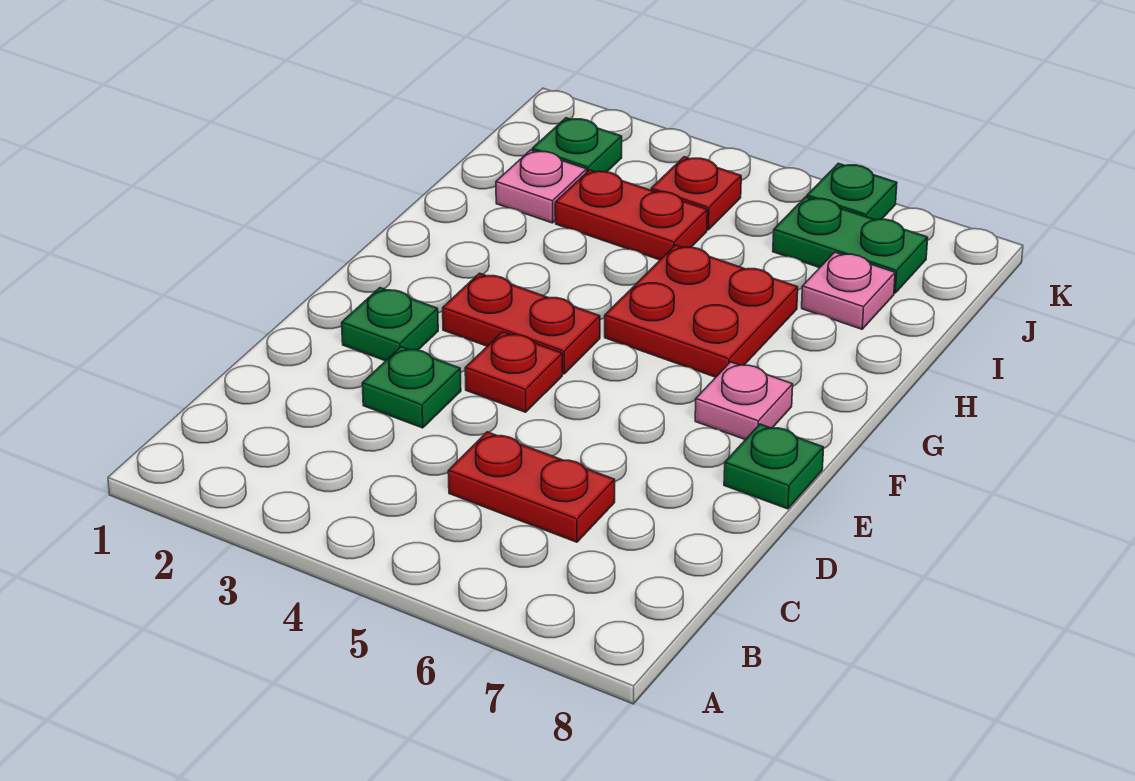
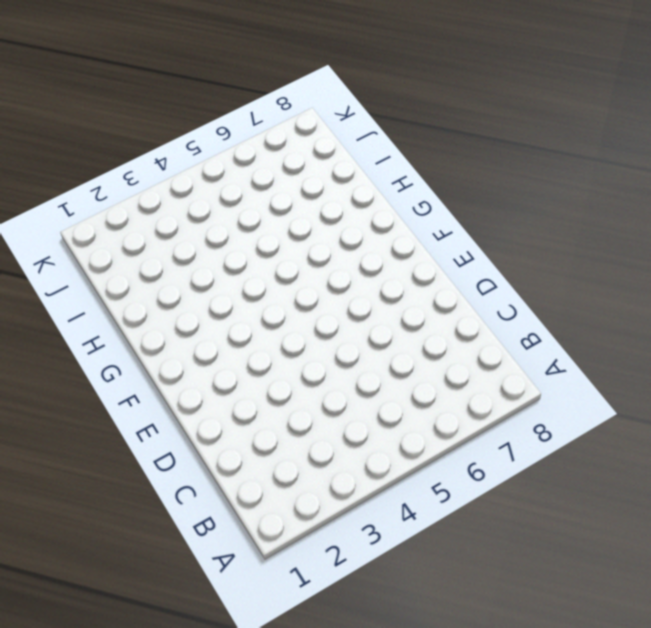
none -> red plate C5:C6 level 1
none -> green plate D3 level 1
none -> green plate E2 level 1

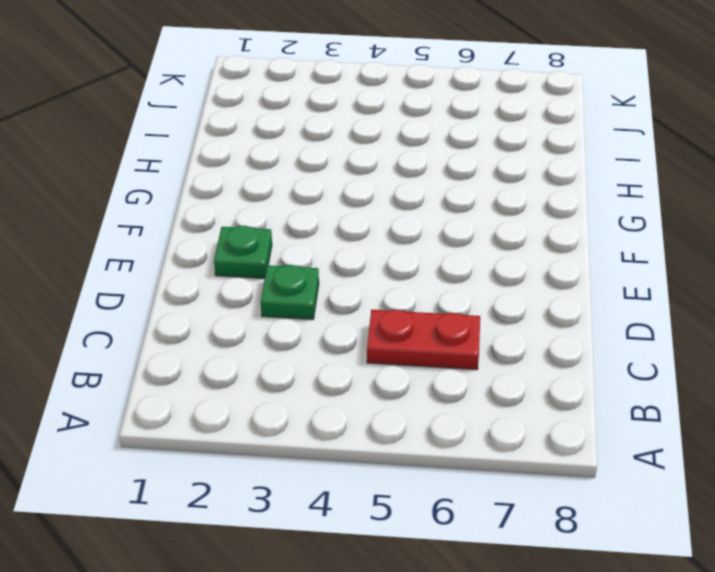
none -> red plate E4 level 1
none -> green plate E8 level 1
none -> red plate F3:F4 level 1

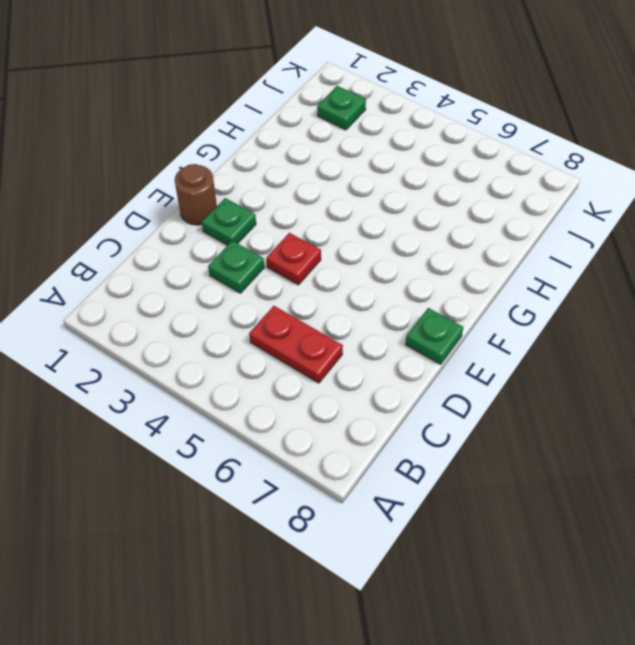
brown round brick E1 level 1 -> none
none -> red plate F3:F4 level 1
none -> pink plate F7 level 1
none -> red plate G5:H6 level 1

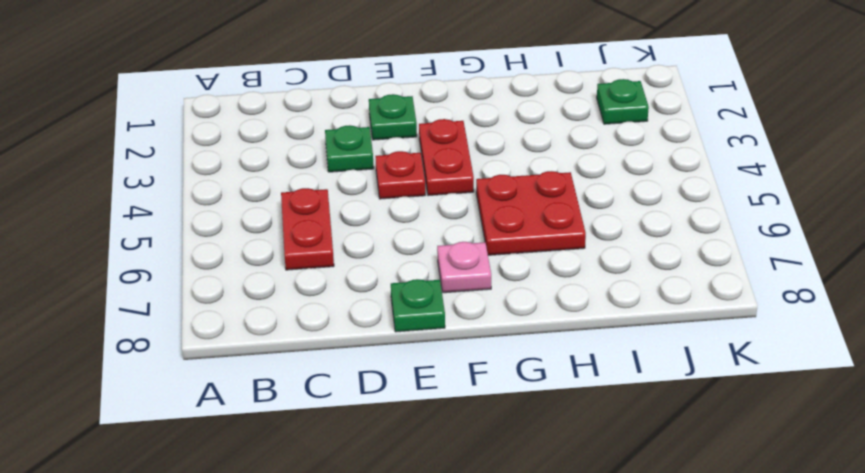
none -> pink plate I2 level 1
none -> red plate I3:I4 level 1
none -> pink plate I7 level 1

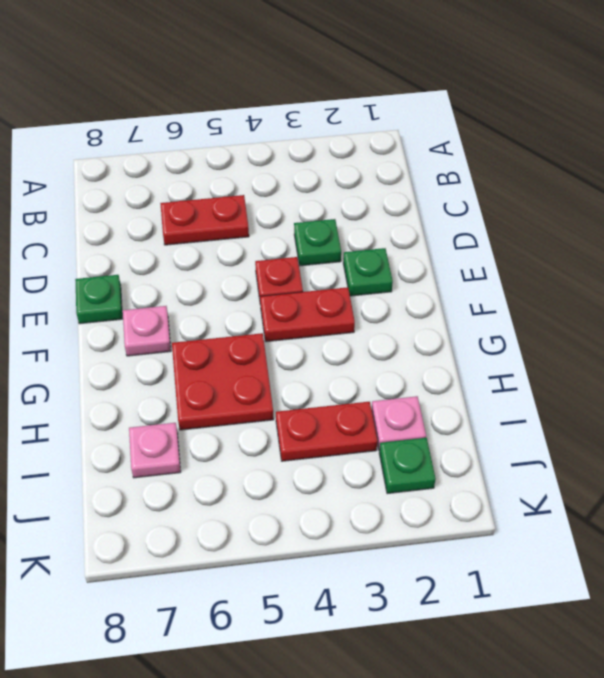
none -> red plate J4 level 1
none -> green plate J6:J7 level 1
none -> green plate K6 level 1

